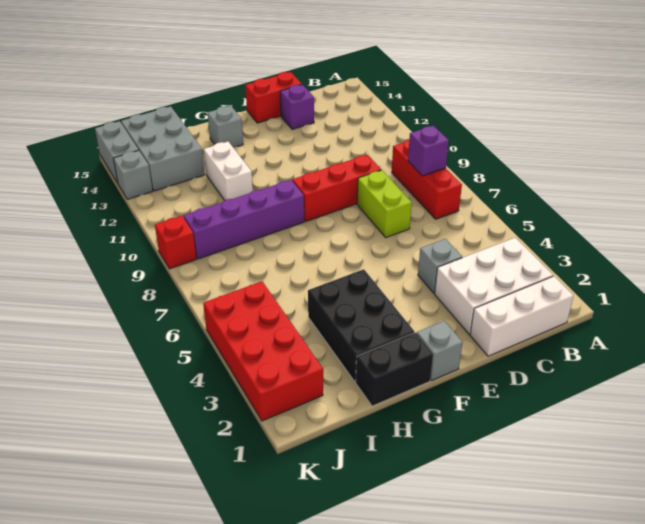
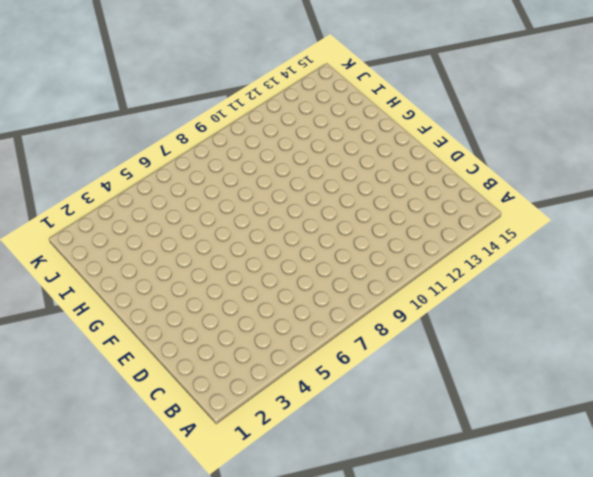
none -> white brick B1:D1 level 1
none -> white brick B2:D3 level 1
none -> red brick B7:B9 level 1

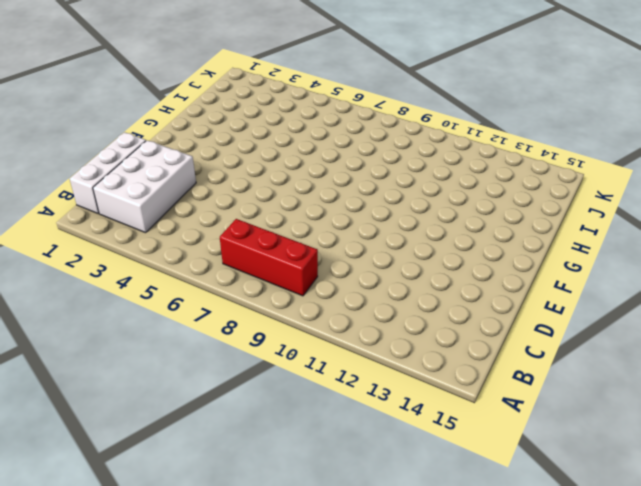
none -> grey brick D4 level 1
none -> lime brick D7:D8 level 1
none -> red brick D9:F9 level 1

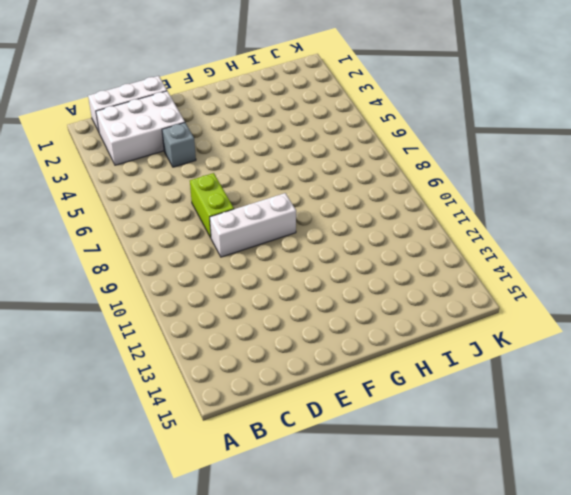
white brick D9:F9 level 1 -> red brick D9:F9 level 1
none -> red brick B7:B9 level 1
none -> purple brick D14 level 1
none -> red brick D15:E15 level 1

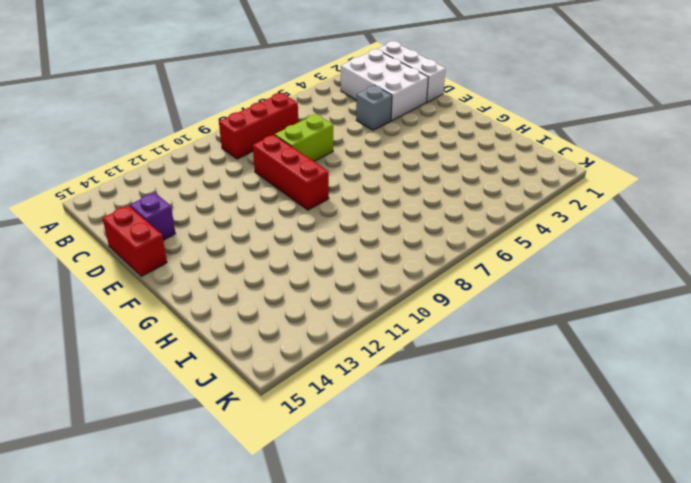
none -> grey brick F1 level 1
none -> black brick G1:H1 level 1
none -> black brick G2:H4 level 1

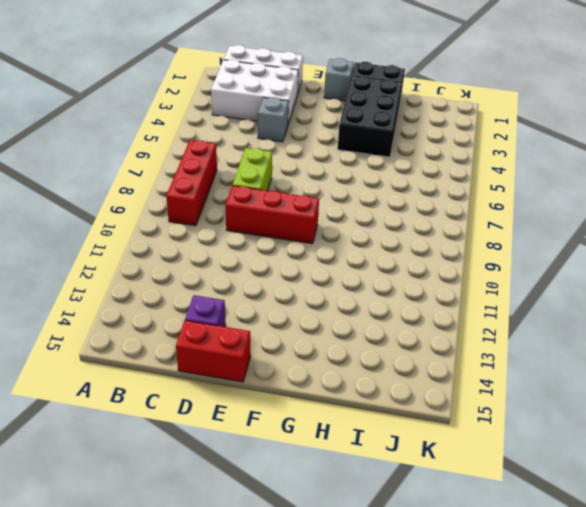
none -> purple brick G9:J9 level 1
none -> grey brick G14 level 1
none -> white brick H11:H12 level 1

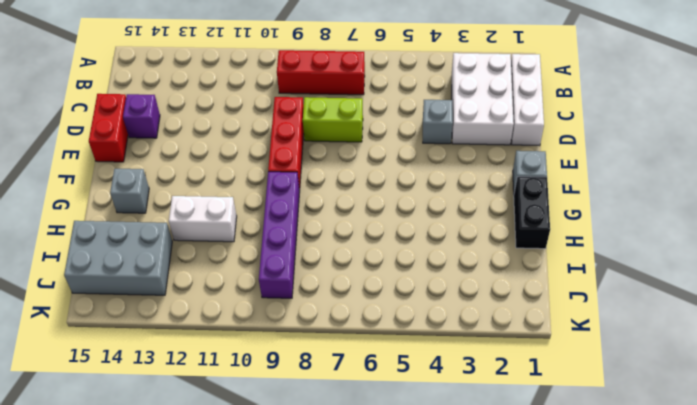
none -> black brick G2:H4 level 1
none -> red brick J2:K5 level 1
none -> red brick K9 level 1

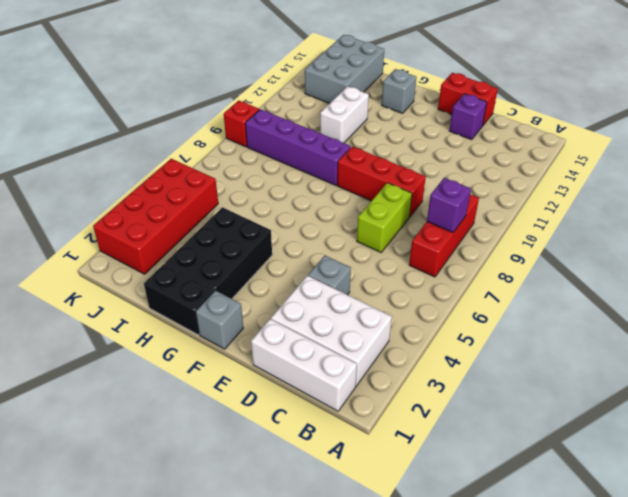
none -> grey brick K13 level 1
none -> grey brick K14:K15 level 1

